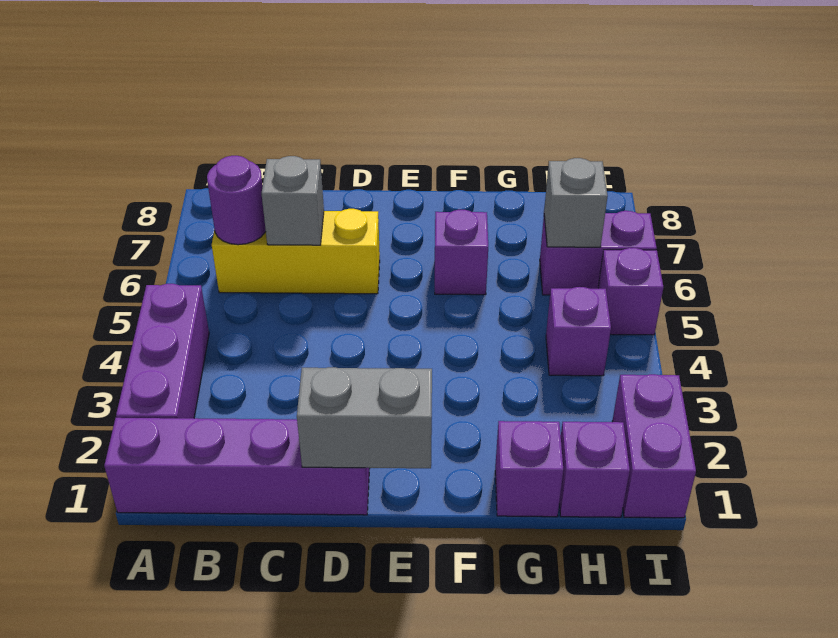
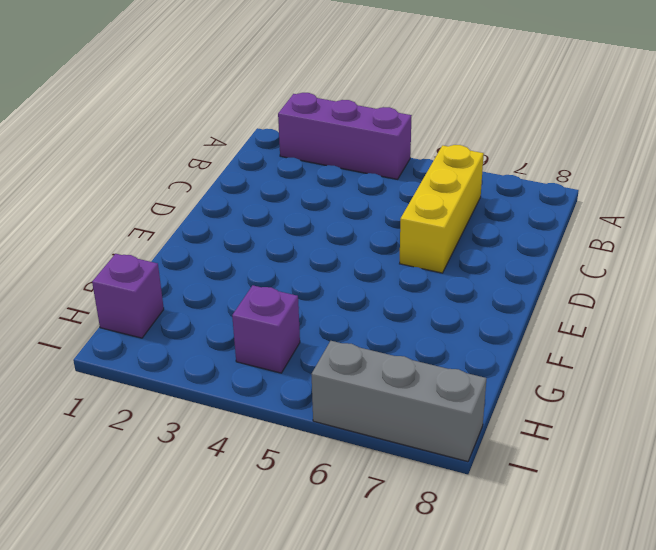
grey brick I6:I8 level 1 -> purple brick H6:I6 level 1
none -> purple brick A1:D1 level 1
none -> purple brick F6 level 1
none -> purple brick G1 level 1

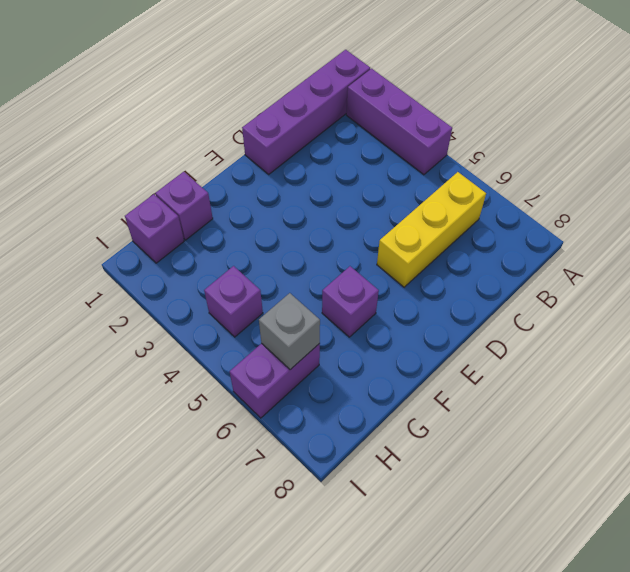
none -> purple brick I1:I2 level 1
none -> purple brick I5 level 1
none -> purple round brick B6 level 2

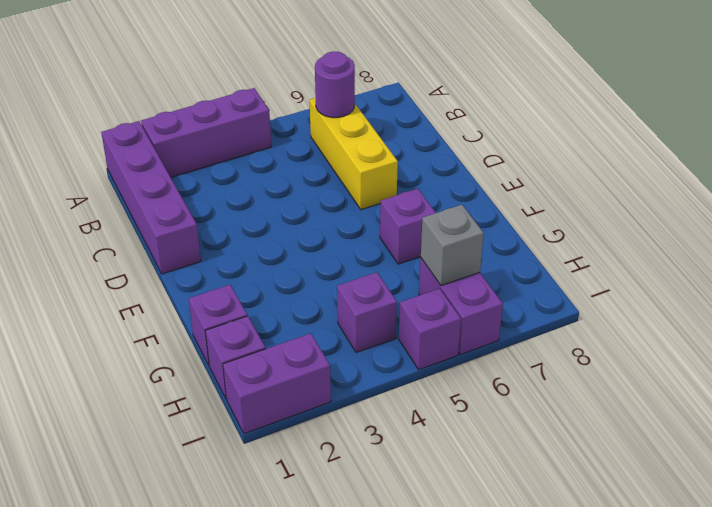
none -> grey brick C6 level 2
none -> grey brick D1:E1 level 2

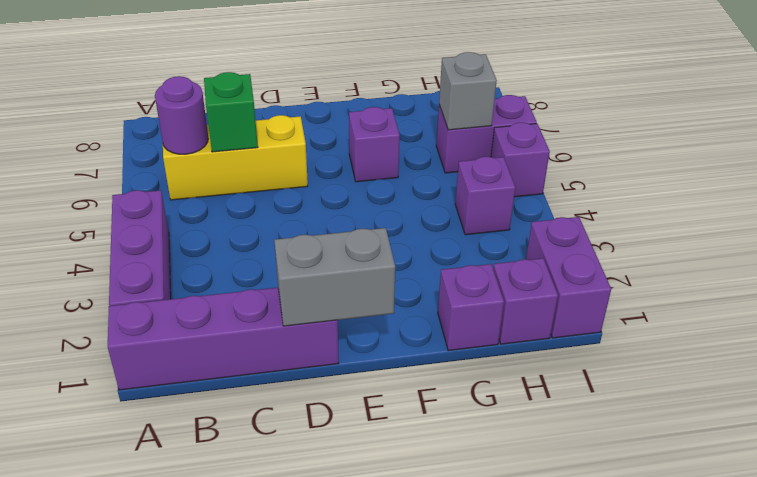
green brick C6 level 2 -> grey brick C6 level 2

